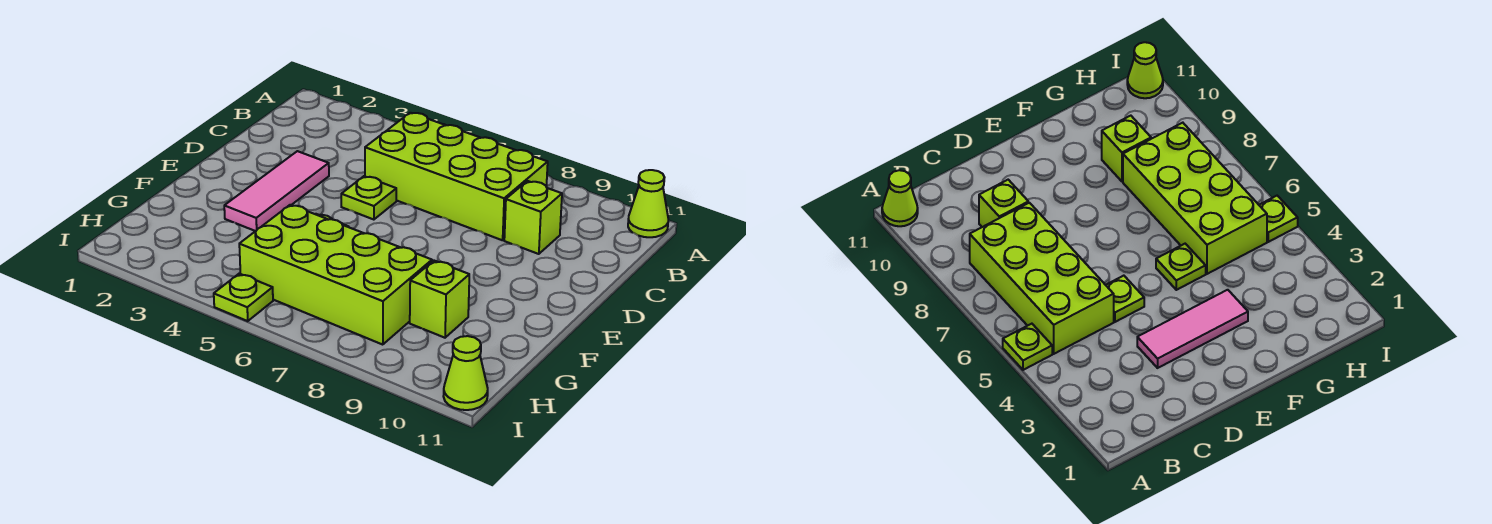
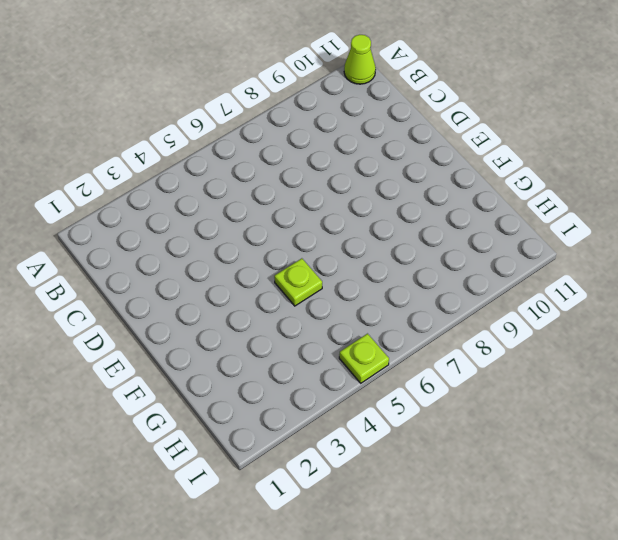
none -> lime plate A5 level 1
none -> lime brick B5:C8 level 1

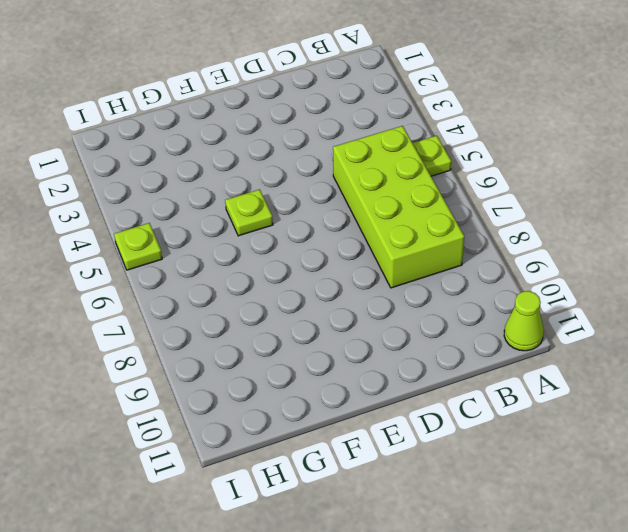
none -> lime brick C9 level 1
none -> pink tile D3:F3 level 1

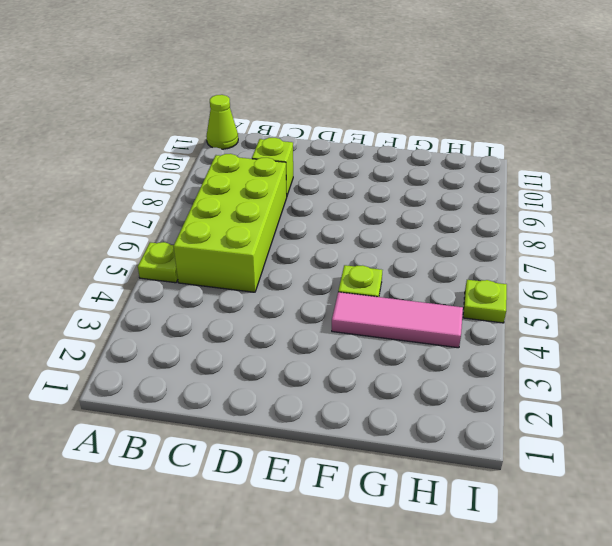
pink tile F4:H4 level 1 -> pink tile D3:F3 level 1
none -> lime plate D5 level 1
none -> lime brick G5:H8 level 1

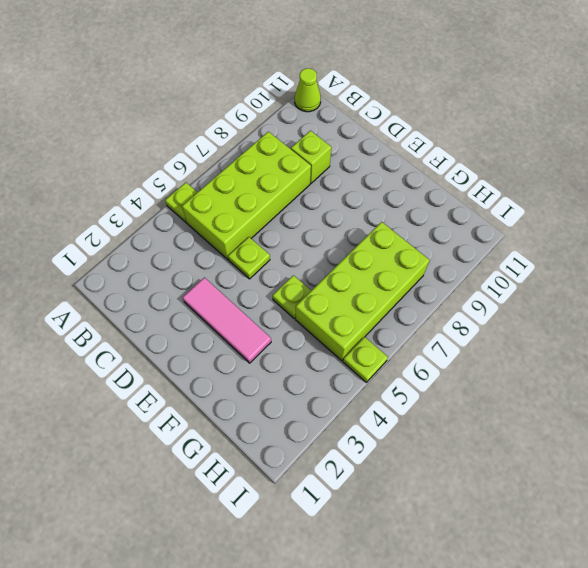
none -> lime brick G9 level 1
none -> lime cone I11 level 1

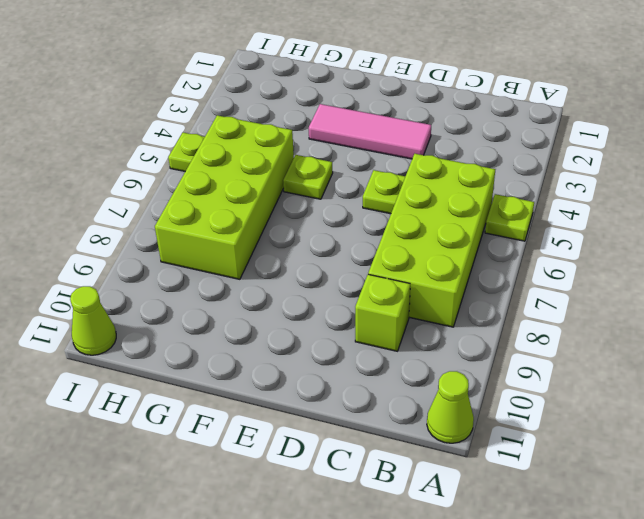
none -> lime brick G9 level 1

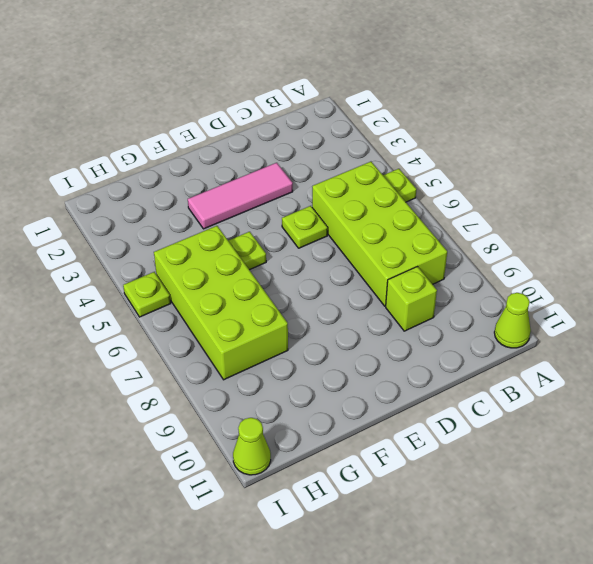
none -> lime brick G9 level 1

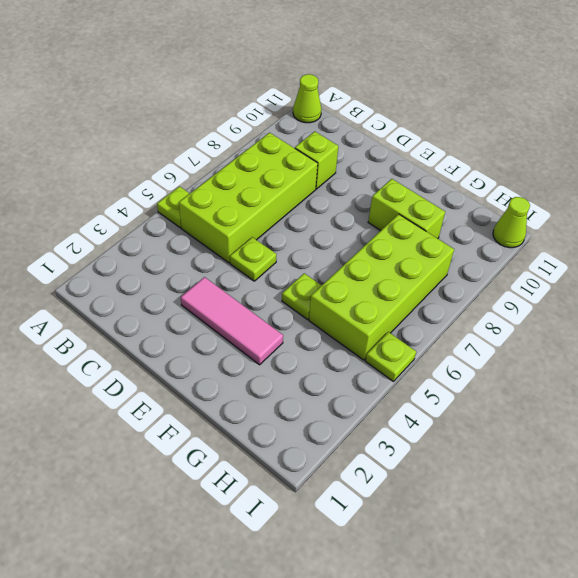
lime brick F9:G9 level 1 -> lime brick G9 level 1

